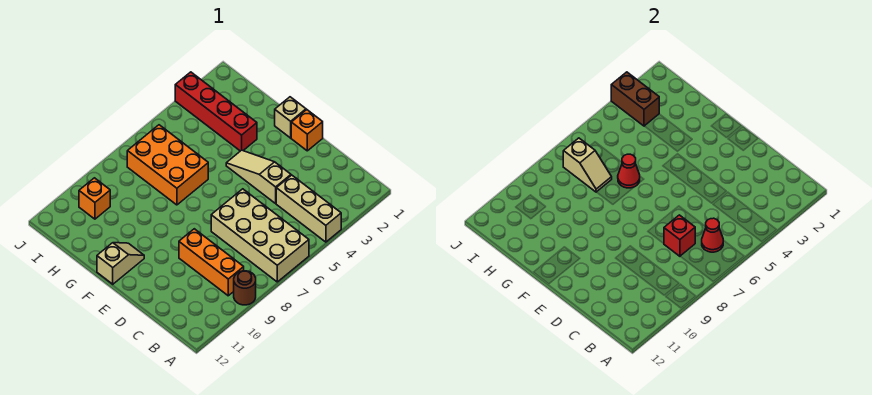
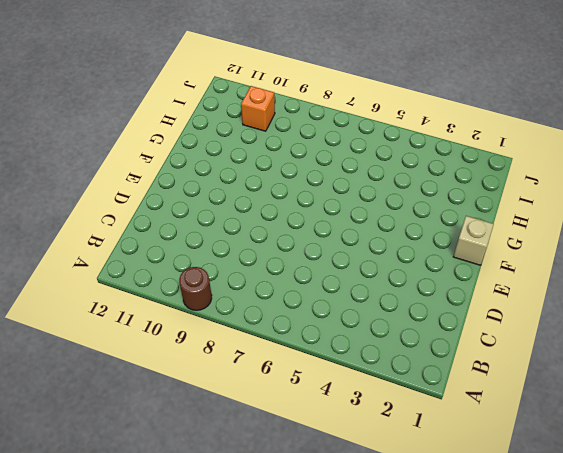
none -> tan brick A4:C4 level 1
none -> tan brick A6:D7 level 1
none -> orange brick B9:D9 level 1

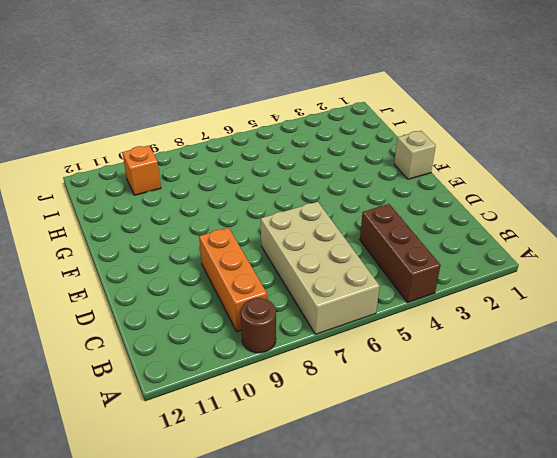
brown brick A4:C4 level 1 -> tan brick A4:C4 level 1
none -> tan slope D4:F4 level 1 top D
none -> orange brick E1 level 1
none -> tan slope F11:F12 level 1 top 12

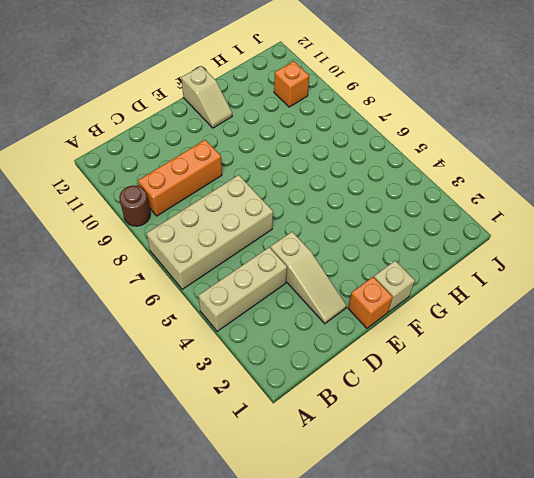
tan slope D2:D4 level 1 top 4 -> tan slope D4:F4 level 1 top D
none -> red brick G3:J3 level 1
none -> orange brick G6:I7 level 1
none -> red cone B6 level 2

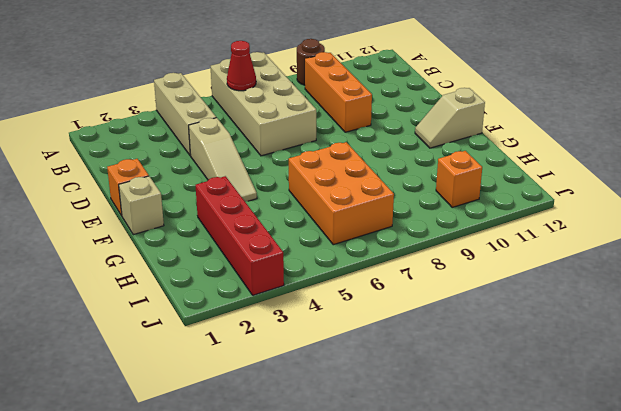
none -> red brick C7 level 2
none -> red cone G6 level 2
none -> tan slope H7:I7 level 2 top I

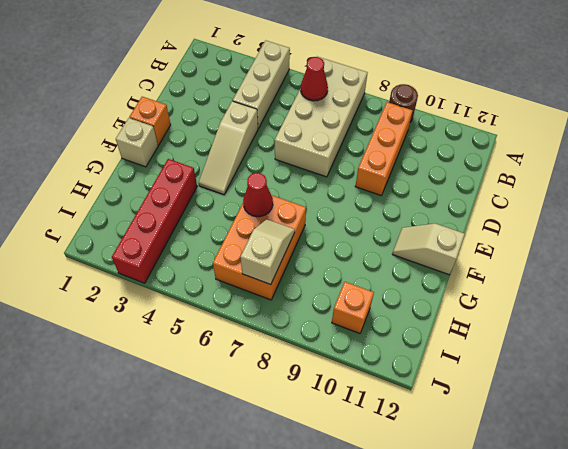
none -> red brick C7 level 2
none -> brown brick I3:J3 level 2

